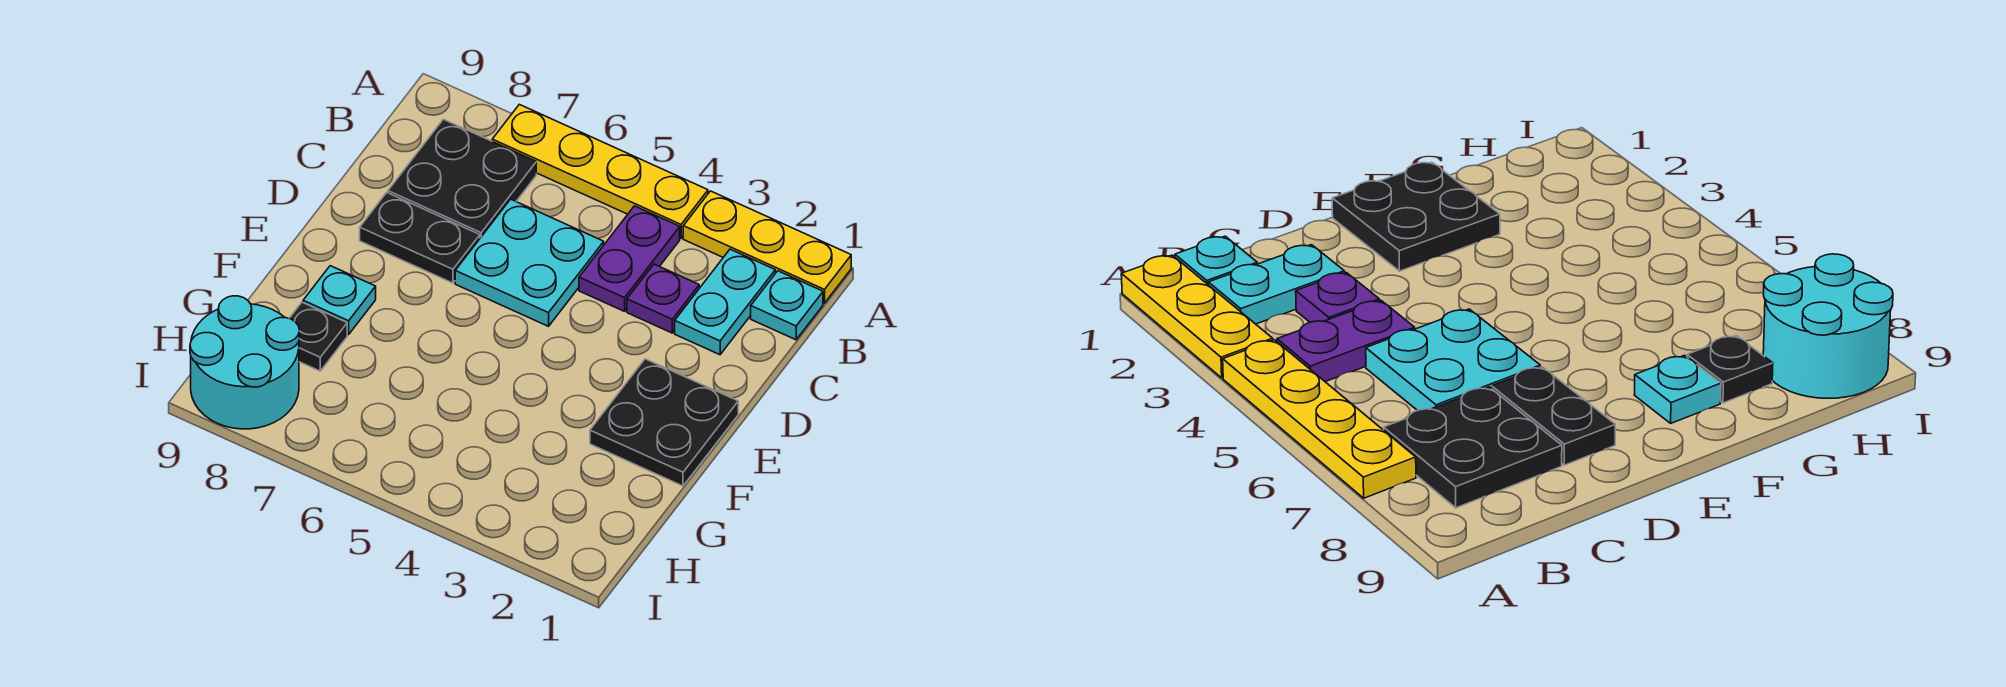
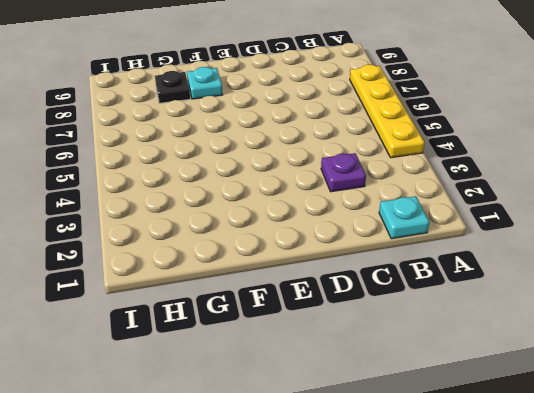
none -> yellow plate A1:A3 level 1
none -> cyan plate B2:C2 level 1
none -> purple plate B4:C4 level 1

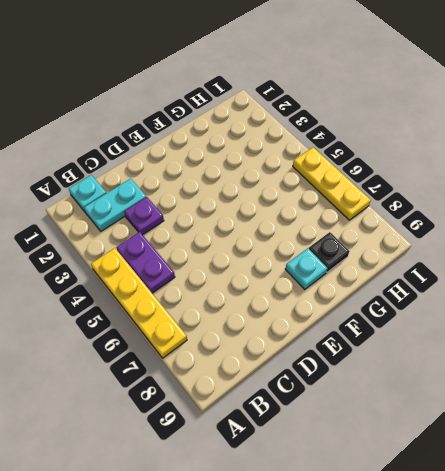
purple plate B4:B5 level 1 -> purple plate B4:C4 level 1
yellow plate I5:I7 level 1 -> yellow plate A1:A3 level 1
none -> black plate B7:C8 level 1
none -> cyan plate C5:D6 level 1
none -> black plate D7:D8 level 1

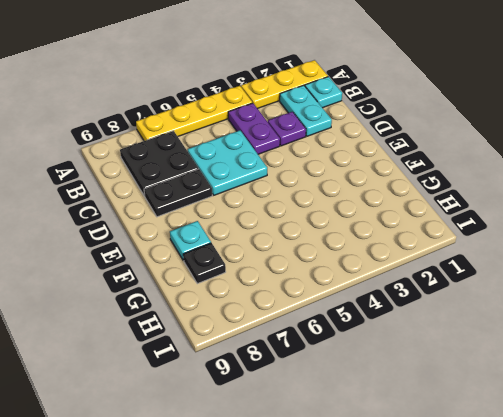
none -> black plate E1:F2 level 1
none -> cyan round brick H8:I9 level 1

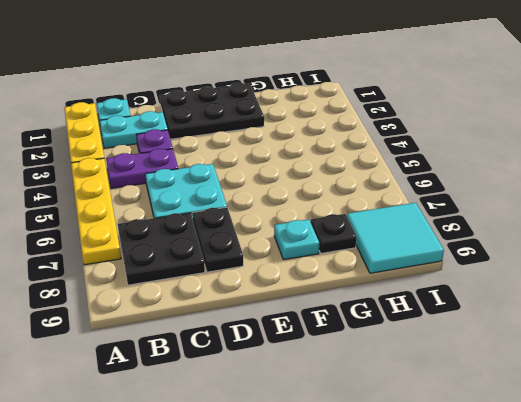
black plate D1:F2 level 1 -> black plate E1:F2 level 1
cyan tile H8:I9 level 1 -> cyan round brick H8:I9 level 1

